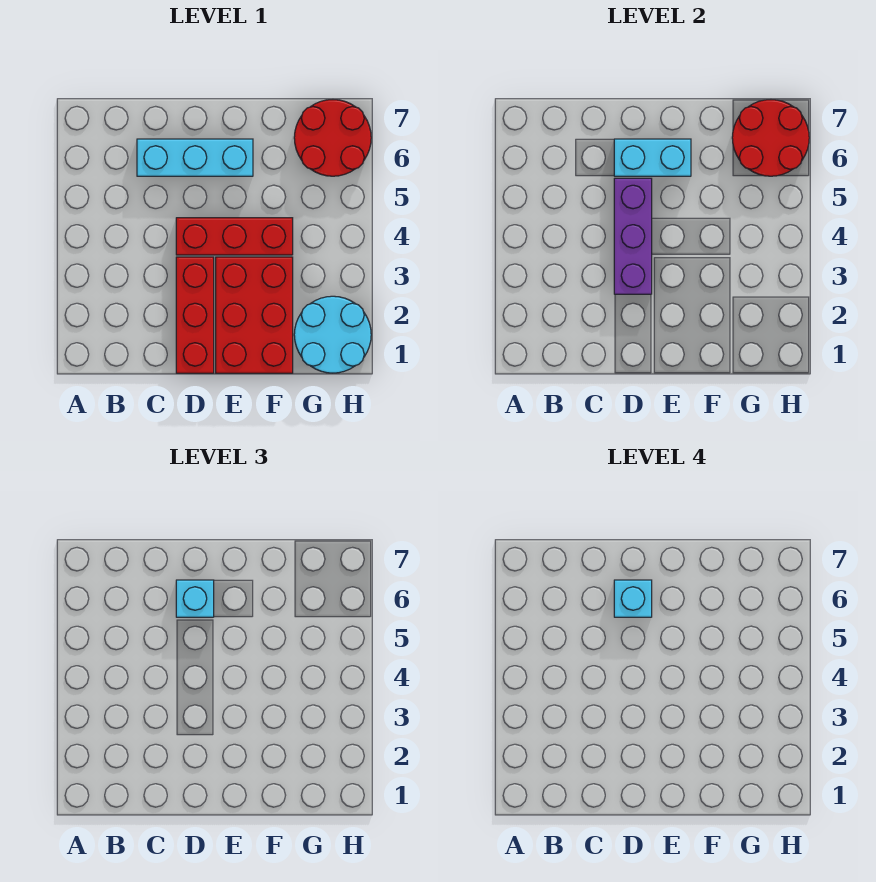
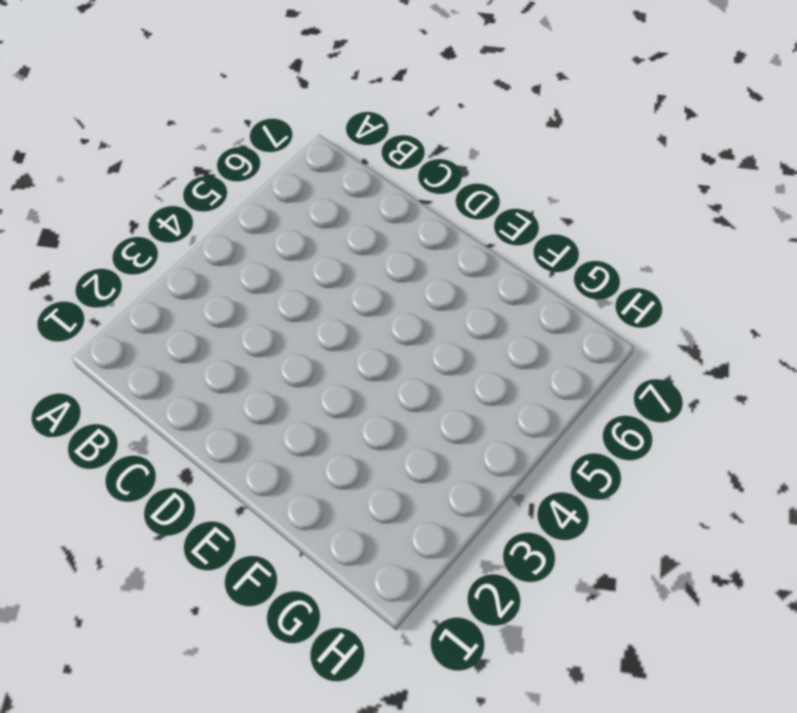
none -> cyan brick C6:E6 level 1
none -> red brick D1:D3 level 1

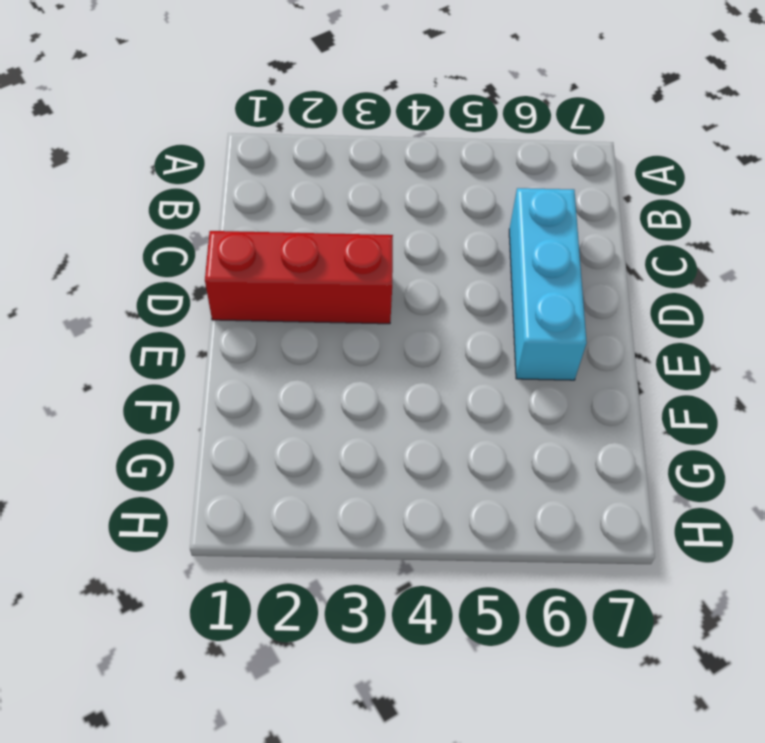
none -> red brick D4:F4 level 1
none -> red brick E1:F3 level 1

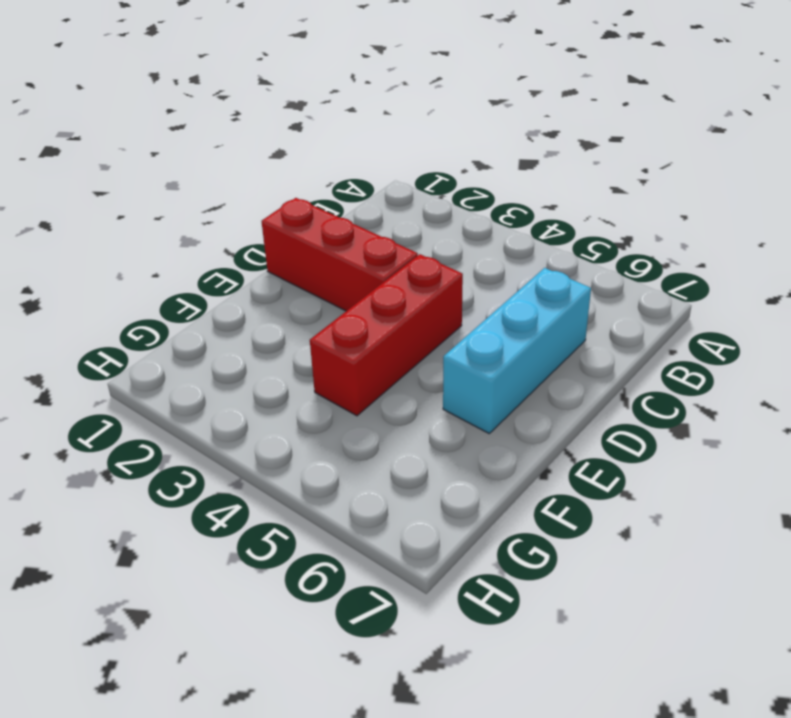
none -> red brick E1:F3 level 1
none -> cyan round brick G1:H2 level 1

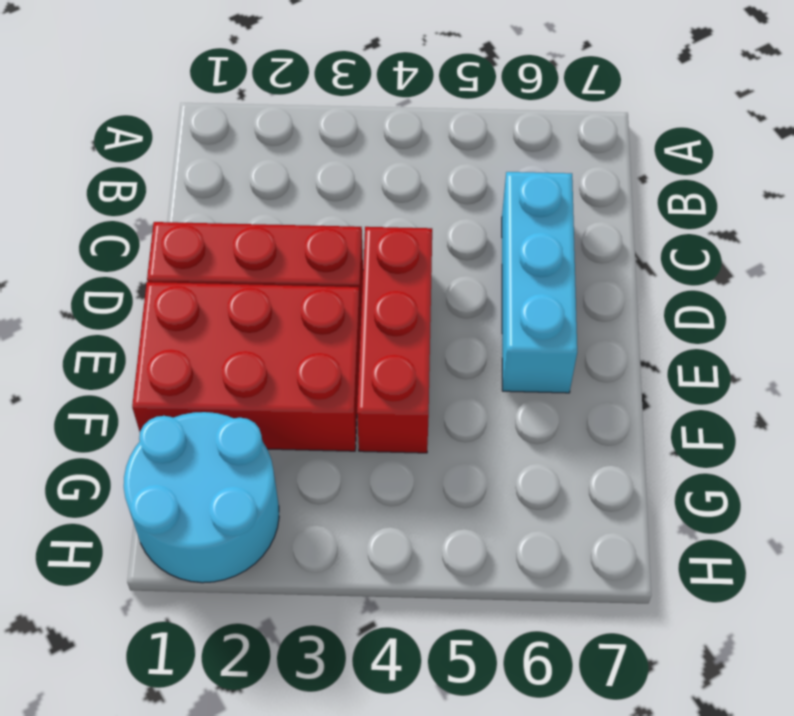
none -> red round brick G6:H7 level 1
none -> purple brick D3:D5 level 2

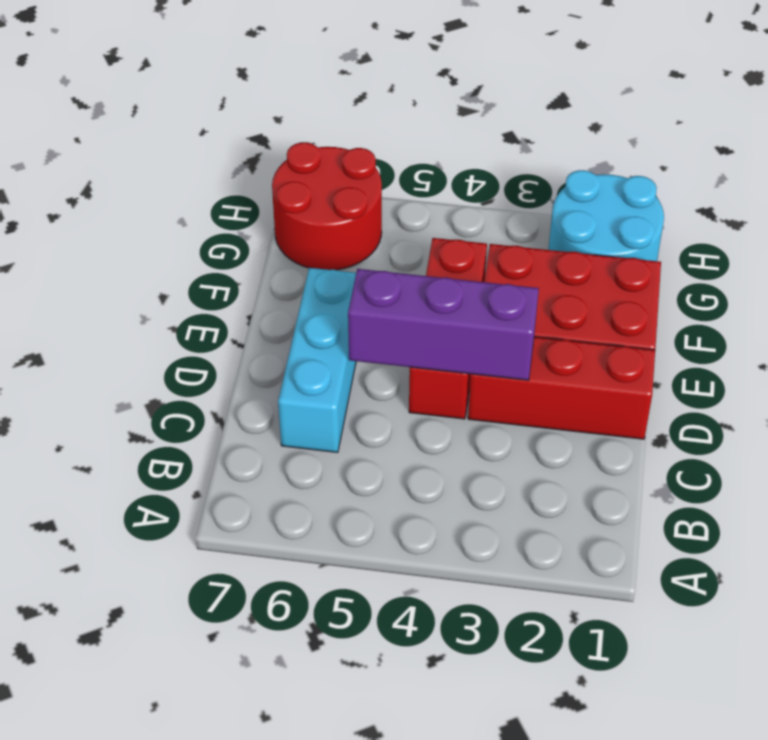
none -> cyan brick D6:E6 level 2
none -> red round brick G6:H7 level 2

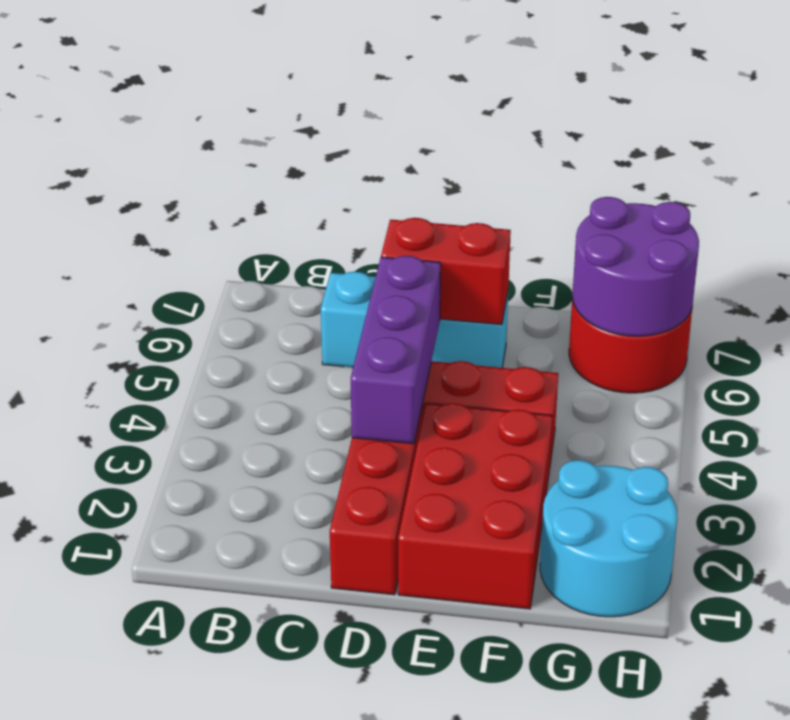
red brick D6:E6 level 2 -> cyan brick D6:E6 level 2
purple round brick G6:H7 level 2 -> red round brick G6:H7 level 2
none -> cyan brick D6 level 3
none -> cyan brick D6 level 4

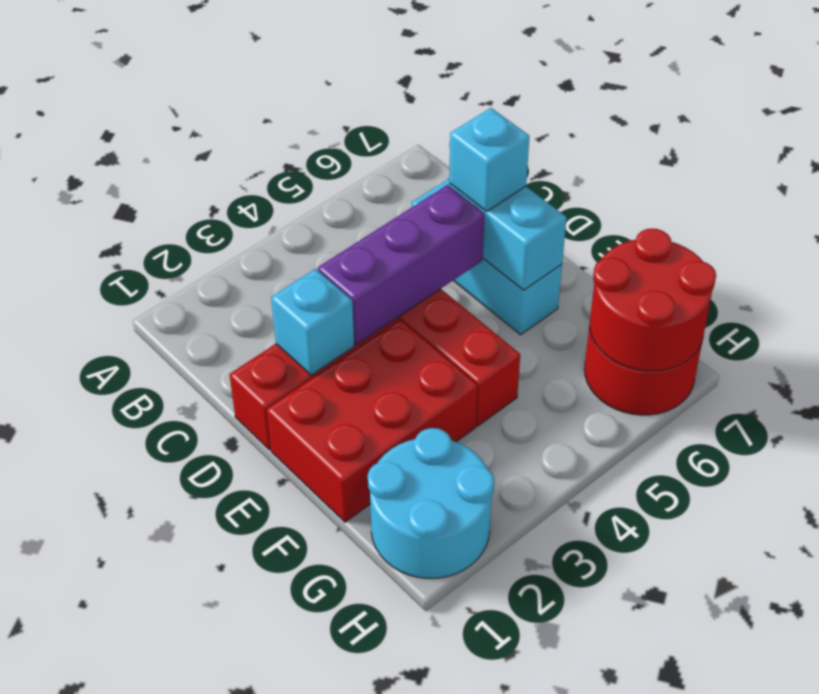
cyan brick D2 level 2 -> cyan brick D6 level 4

